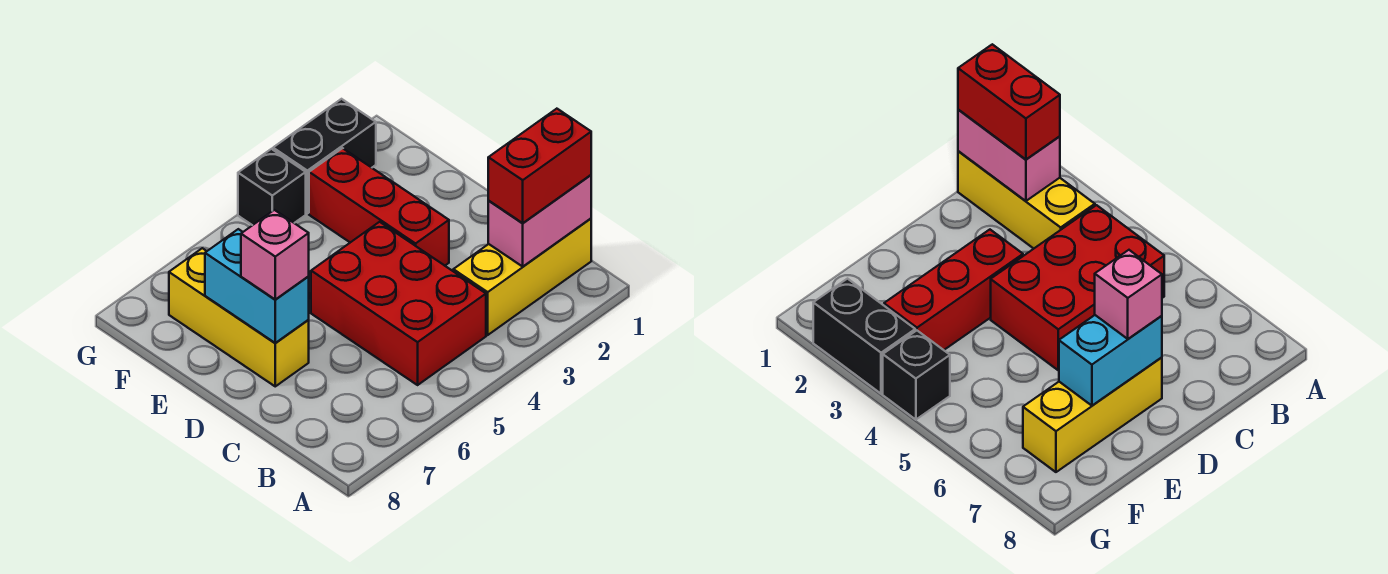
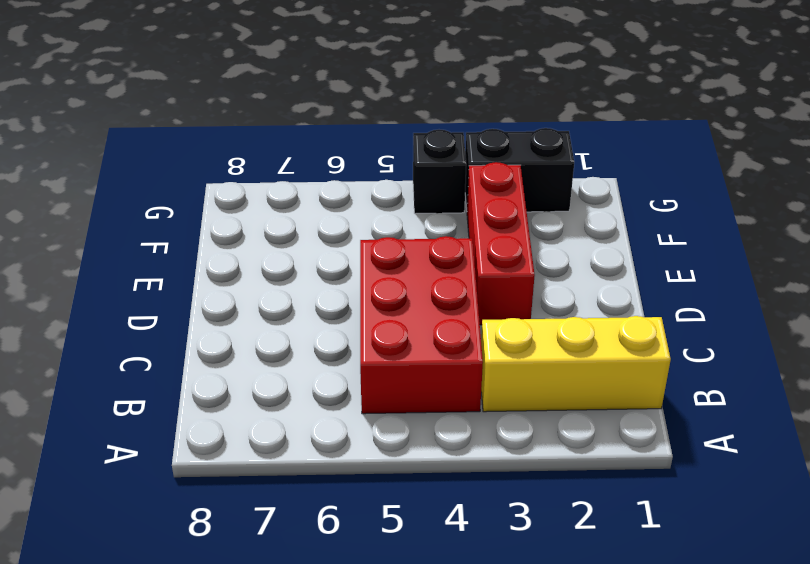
none -> yellow brick D7:F7 level 1
none -> pink brick B1:B2 level 2

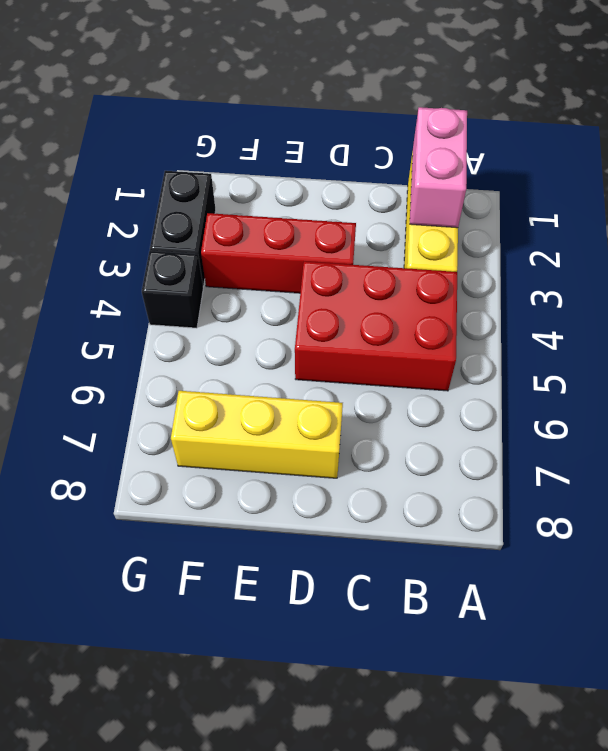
none -> cyan brick D7:E7 level 2
none -> red brick B1:B2 level 3

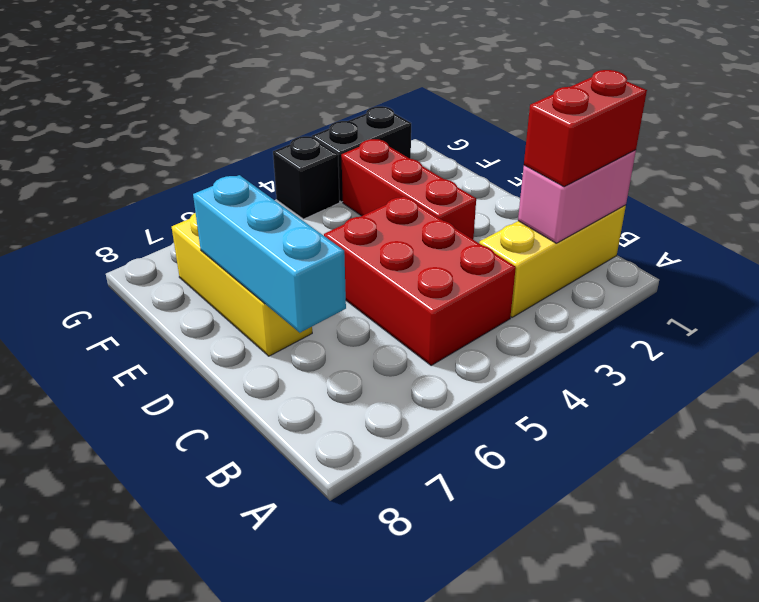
cyan brick C7:E7 level 2 -> cyan brick D7:E7 level 2
none -> pink brick D7 level 3

